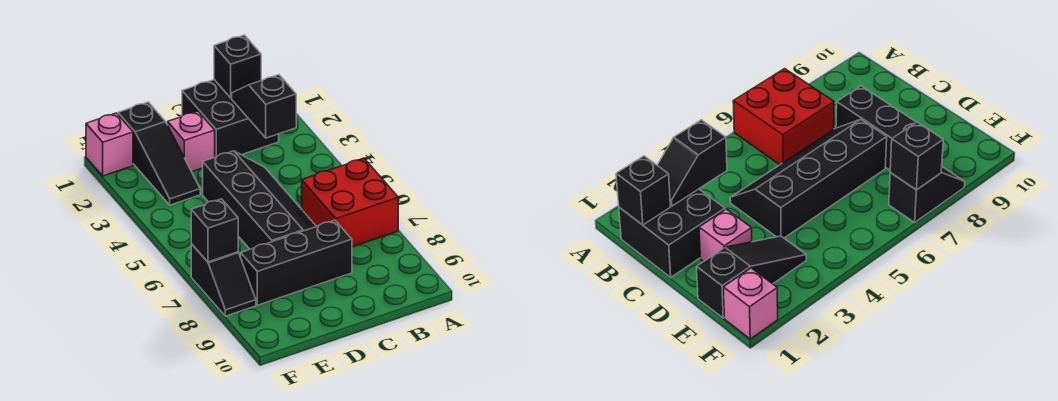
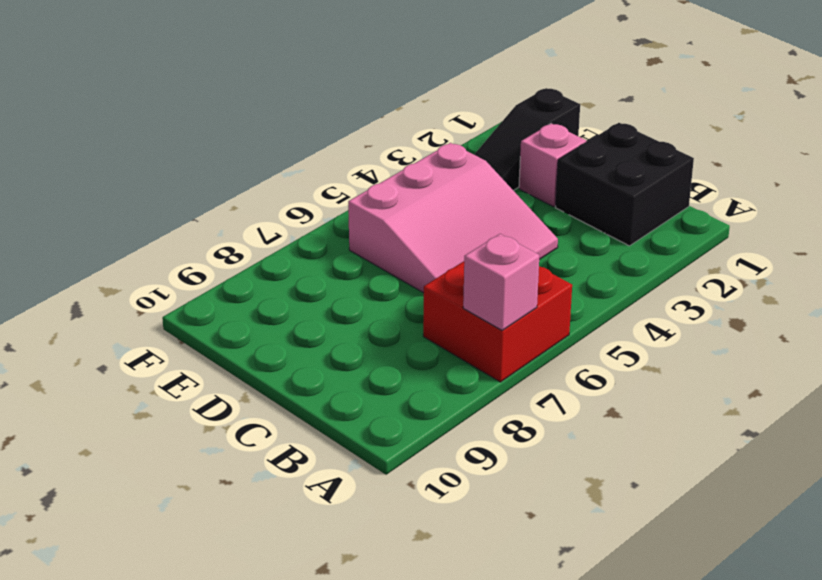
pink brick A7 level 2 -> pink brick F1 level 1
pink slope C4:E6 level 1 top E -> black slope C4:D7 level 1 top D
none -> black brick C8:E8 level 1
none -> black slope F7:F8 level 1 top 7

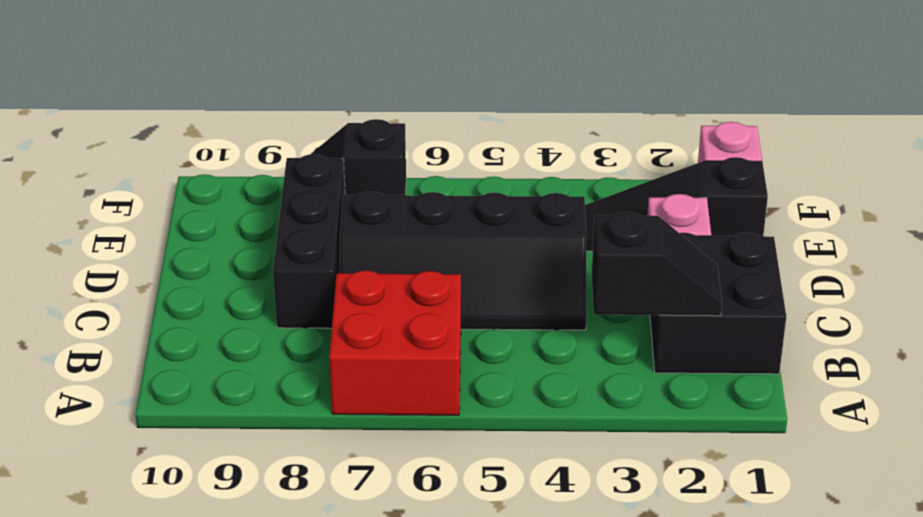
none -> black brick B1 level 2
none -> black brick F7 level 2

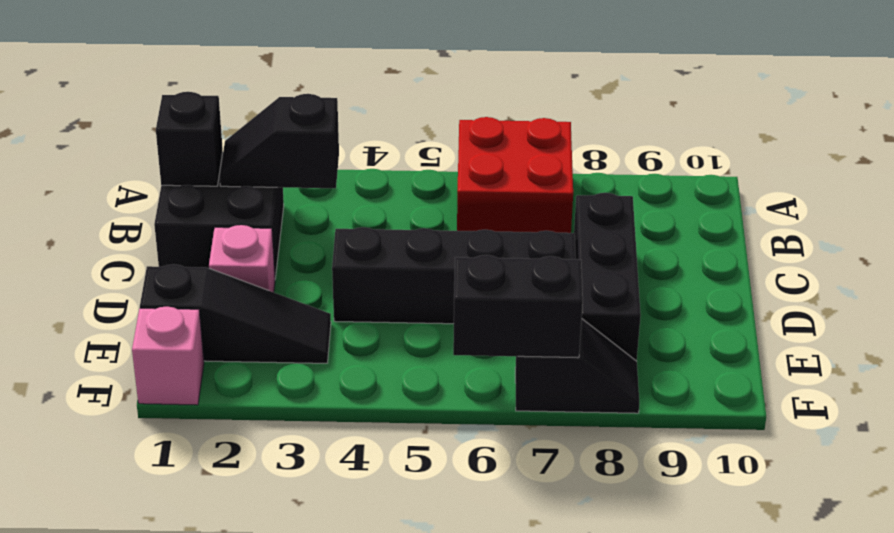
black brick F6:F7 level 2 -> black brick F7 level 2

